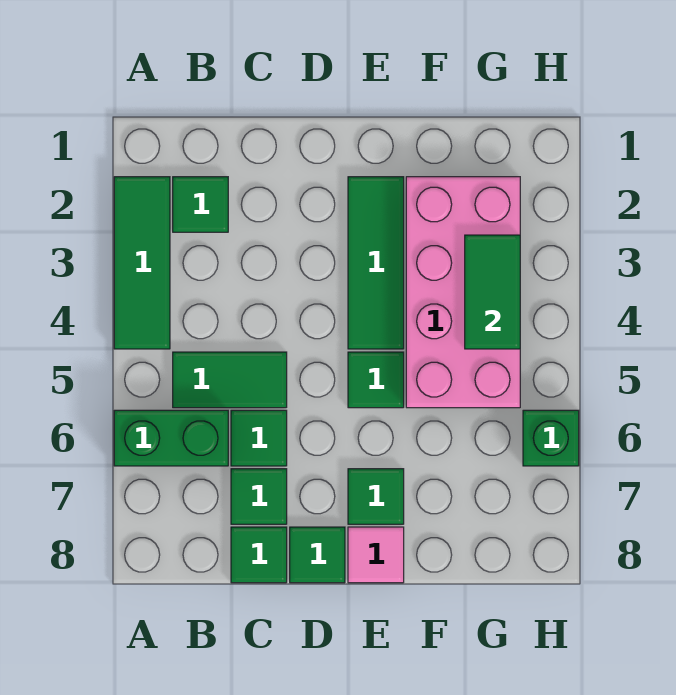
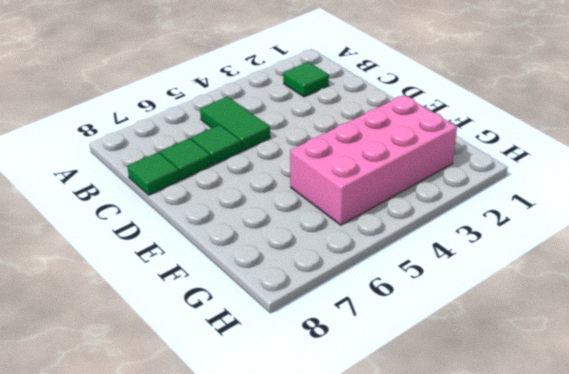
none -> green tile A2:A4 level 1
none -> green brick A6:B6 level 1
none -> green tile D8 level 1

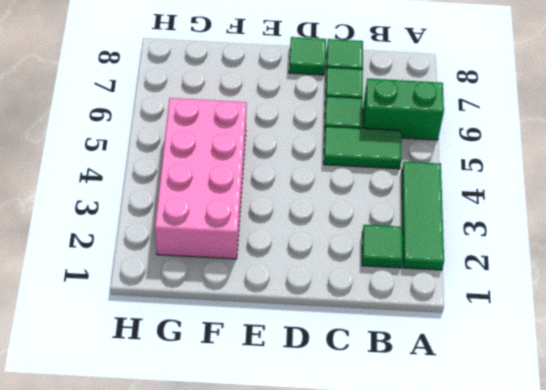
none -> green tile E2:E4 level 1
none -> green tile E5 level 1
none -> green tile E7 level 1

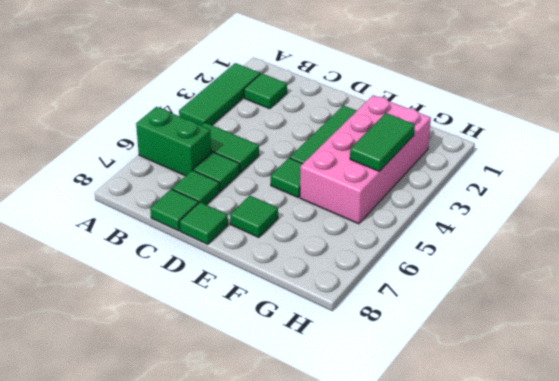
none -> pink tile E8 level 1
none -> green brick H6 level 1

